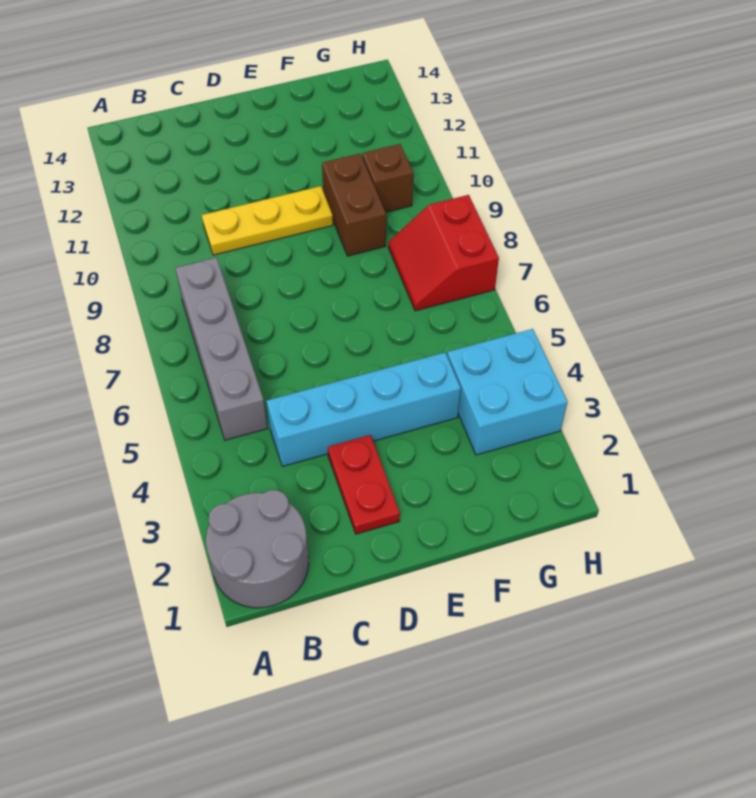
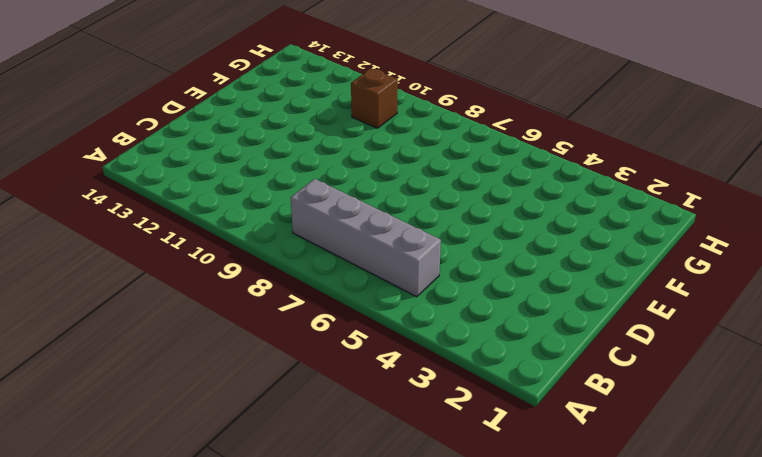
none -> grey round brick A1:B2 level 1
none -> cyan brick C4:F4 level 1

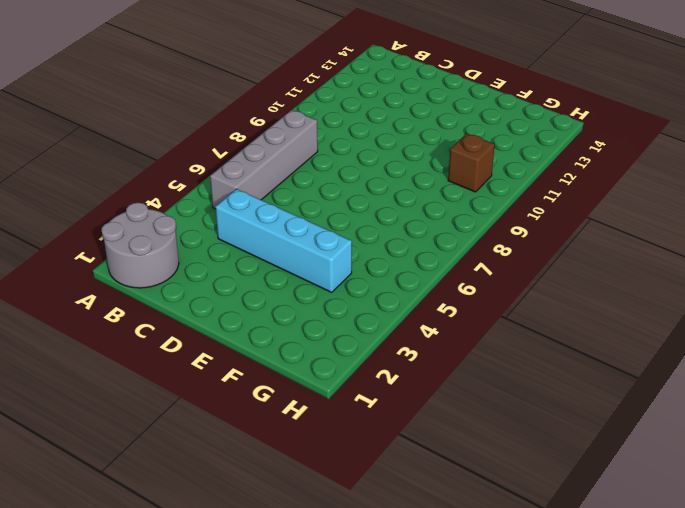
none -> yellow plate C10:E10 level 1
none -> red plate D2:D3 level 1

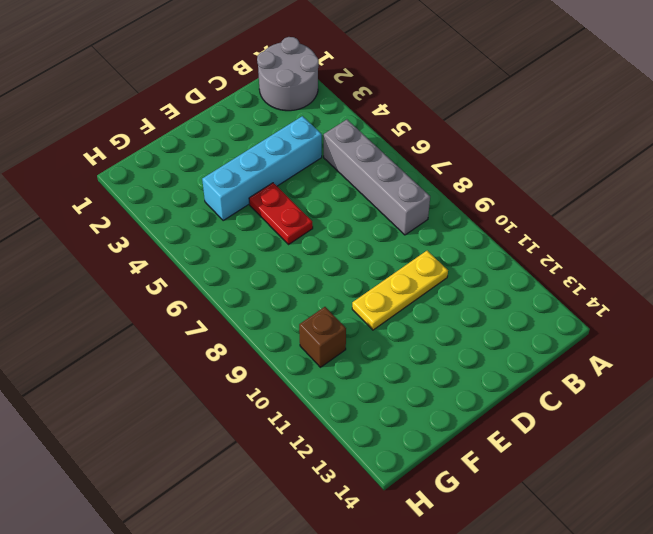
red plate E5:E6 level 1 -> red plate D2:D3 level 1
none -> brown brick F9:F10 level 1
none -> cyan brick G3:H4 level 1

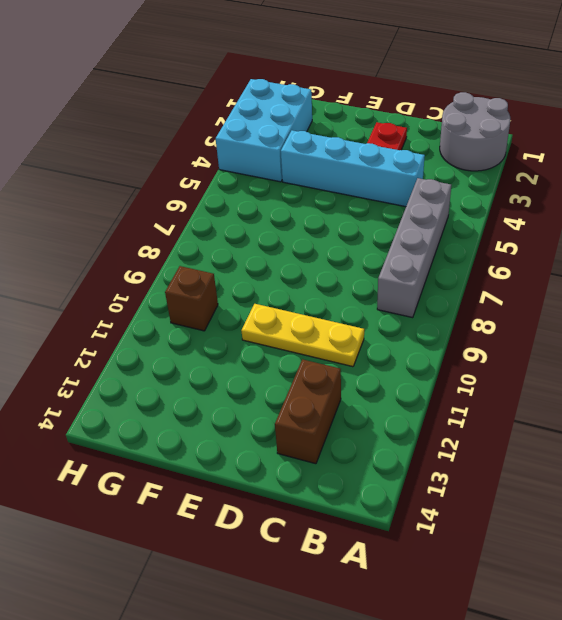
brown brick C12:C13 level 1 -> brown brick F9:F10 level 1
cyan brick G2:H4 level 1 -> cyan brick G3:H4 level 1
none -> red slope G7:H8 level 1 top H

